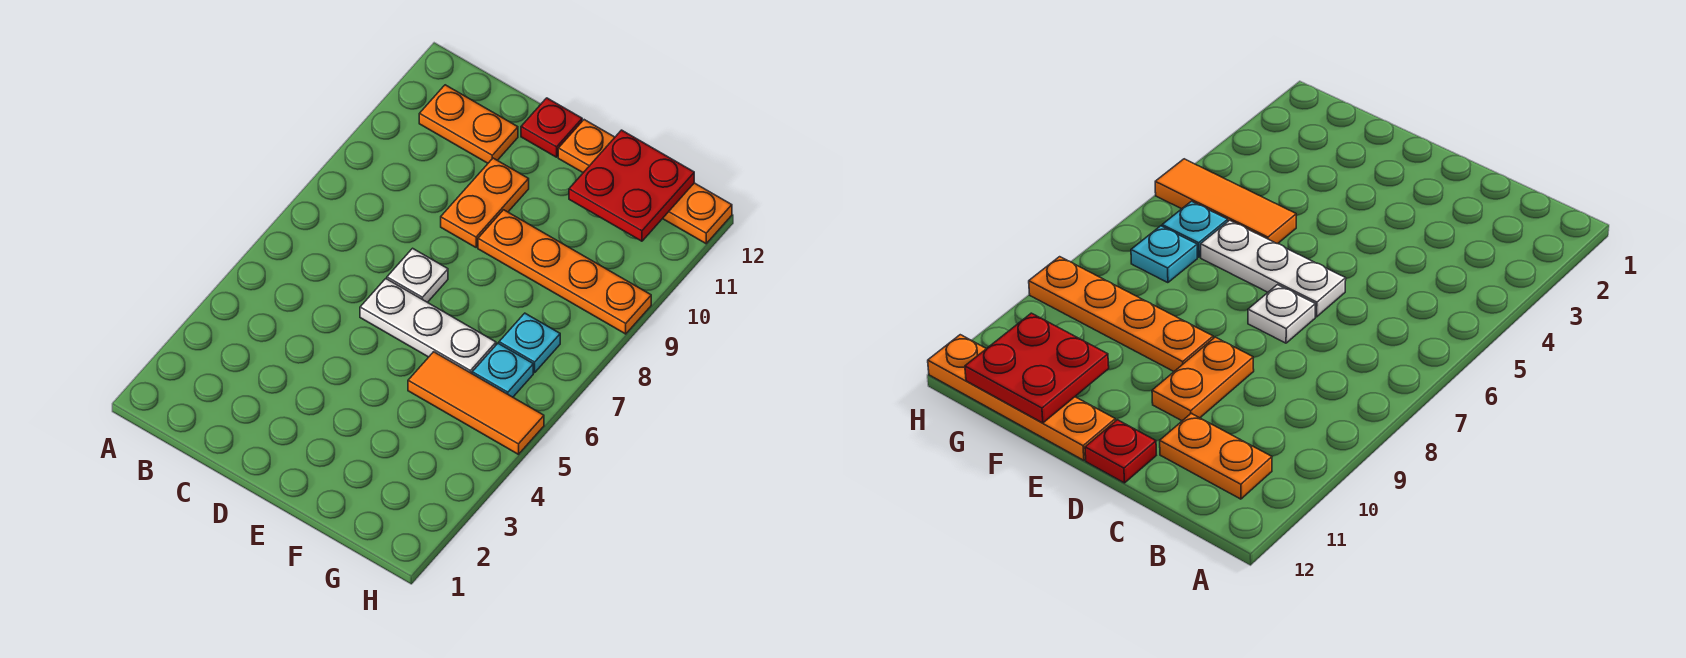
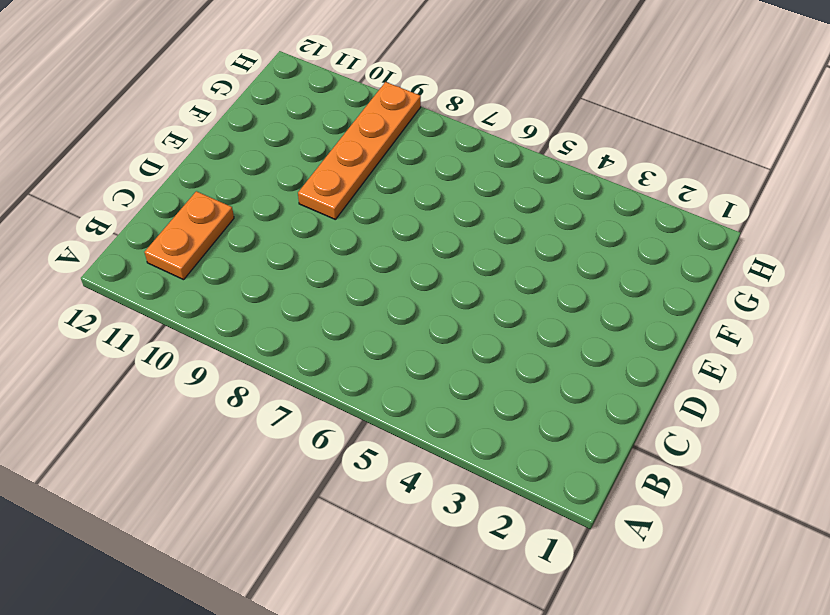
none -> white plate D6:F6 level 1
none -> white plate D7 level 1

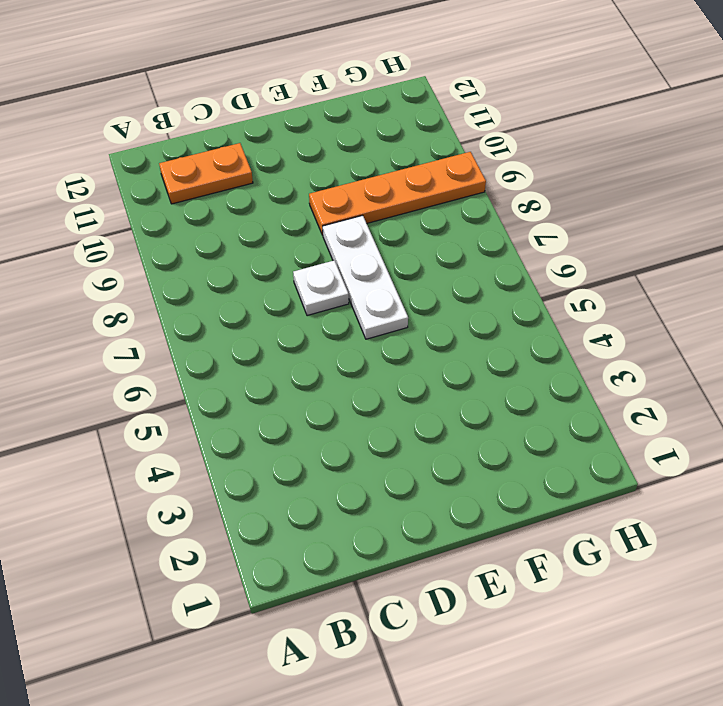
white plate E6:E8 level 1 -> white plate D6:F6 level 1
none -> orange plate D9:D10 level 1
none -> red plate D12 level 1

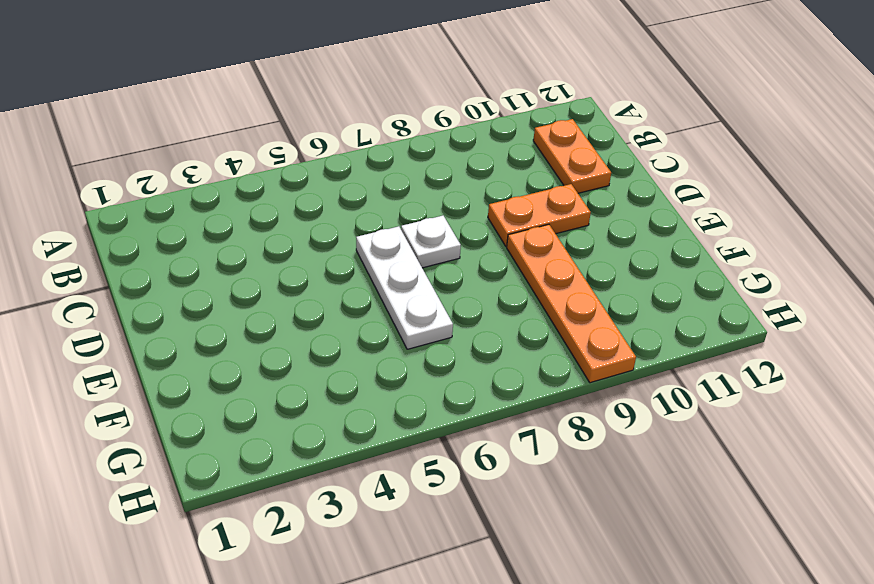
none -> red plate D12 level 1
none -> orange plate E12:H12 level 1

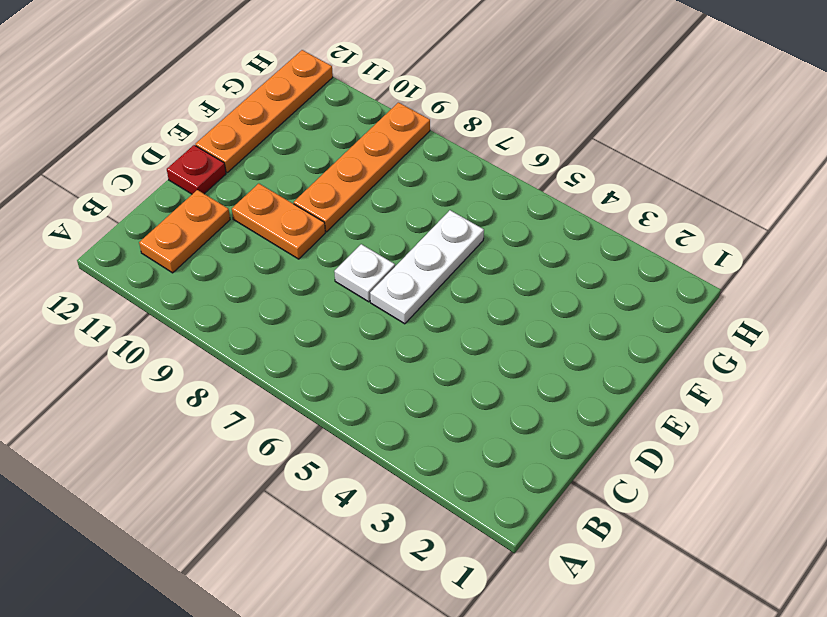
none -> orange tile F5:H5 level 1
none -> cyan plate G6 level 1

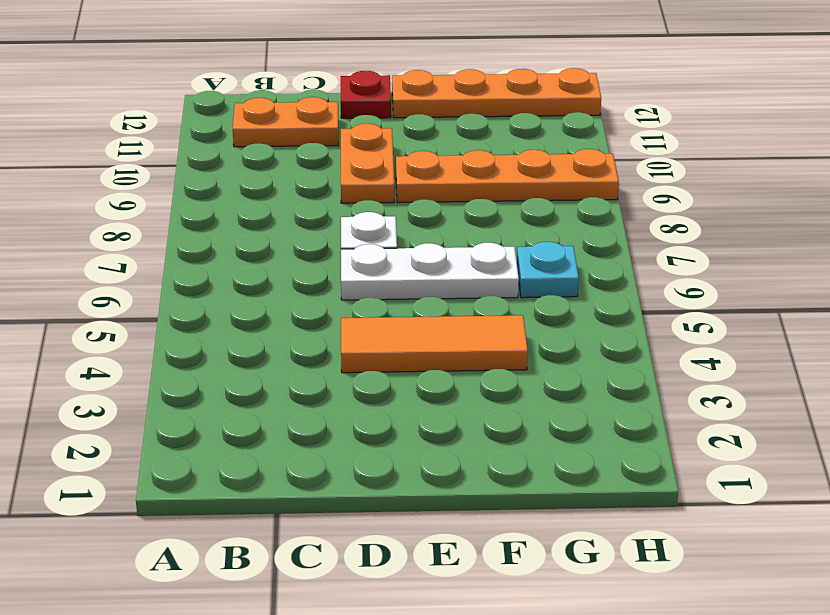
orange tile D4:F4 level 1 -> orange tile F5:H5 level 1
none -> cyan plate G7 level 1
none -> red plate F11:G12 level 2

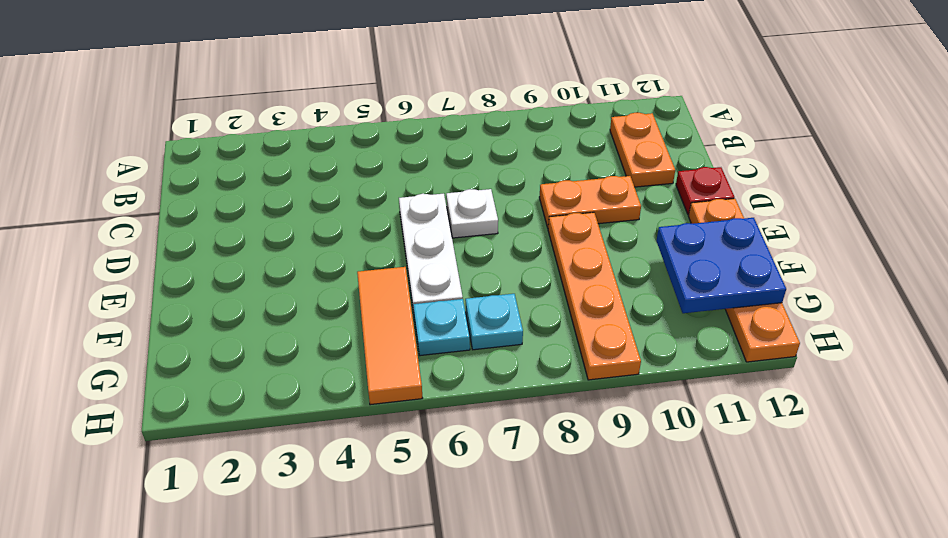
blue plate F11:G12 level 2 -> red plate F11:G12 level 2

